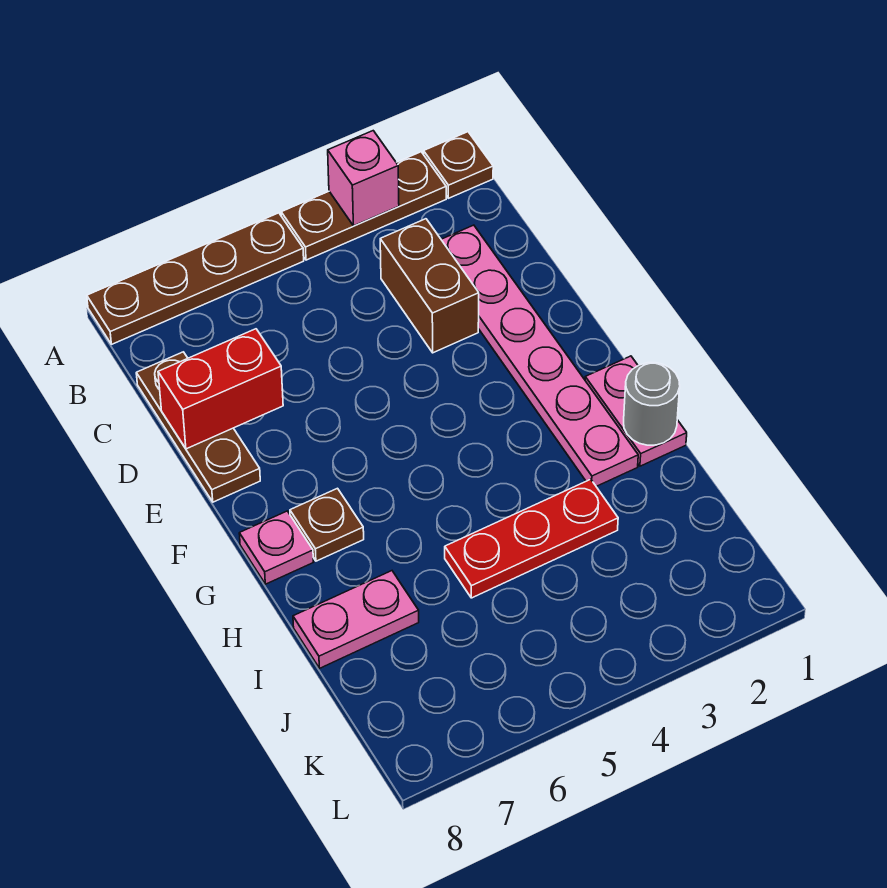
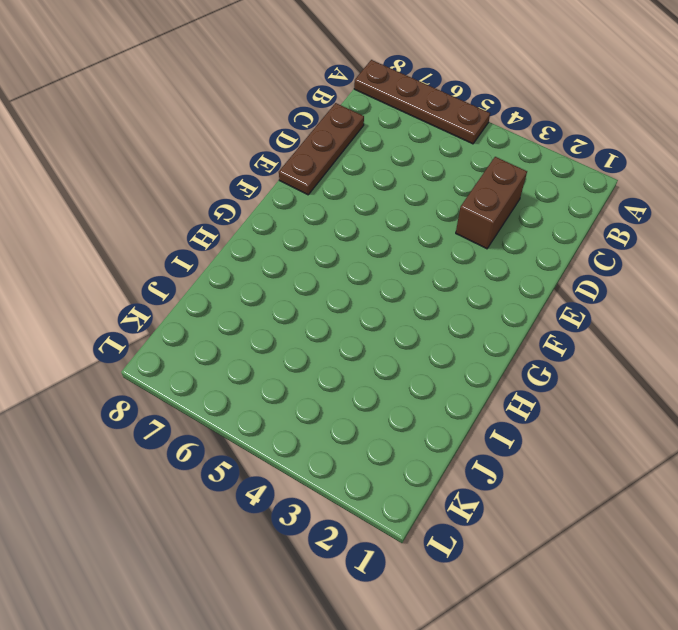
none -> brown plate A1 level 1
none -> brown plate A2:A4 level 1
none -> pink plate C2:H2 level 1

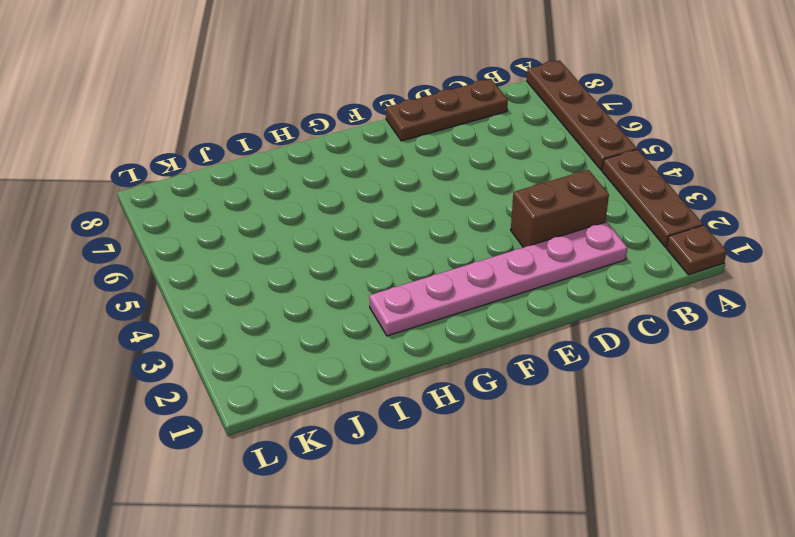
none -> pink plate G1:H1 level 1
none -> brown plate G7 level 1
none -> pink plate G8 level 1

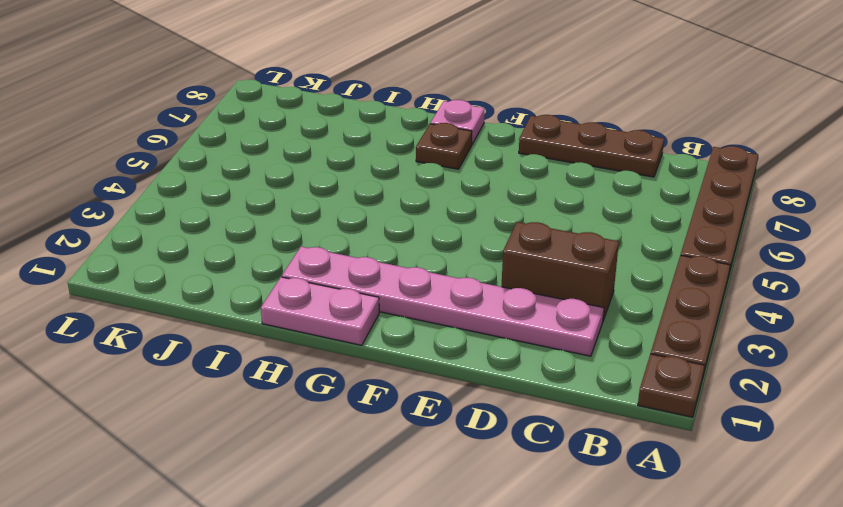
none -> red plate I3:I5 level 1
none -> pink plate I7:I8 level 1
none -> pink brick A3 level 2

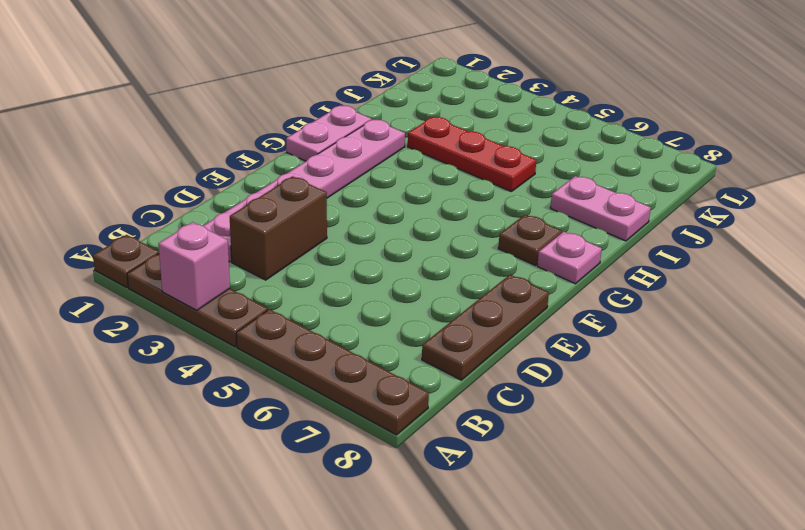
none -> red brick D7:D8 level 2
none -> grey round brick H1 level 2

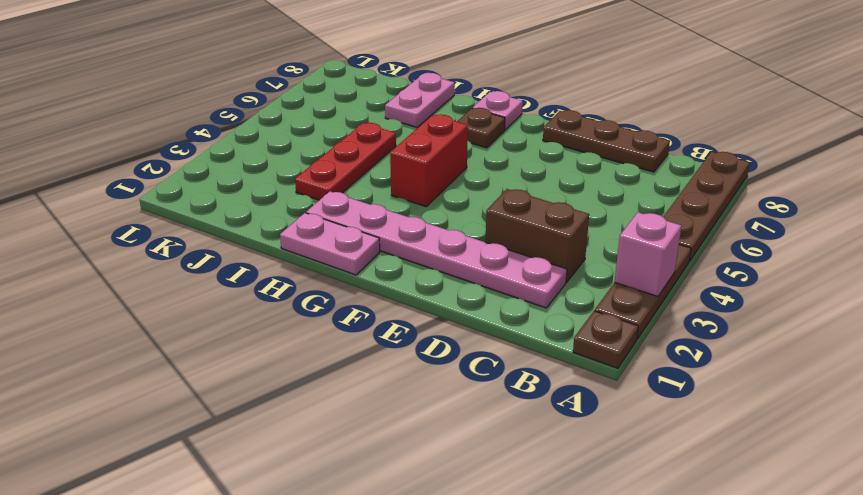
red brick G4:G5 level 1 -> red brick D7:D8 level 2
none -> grey round brick H1 level 2

